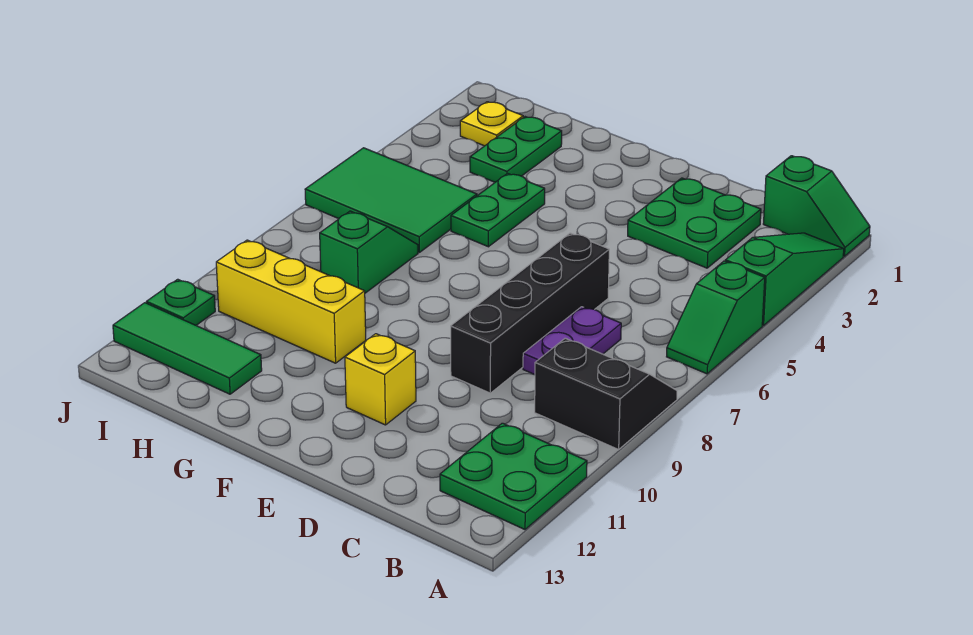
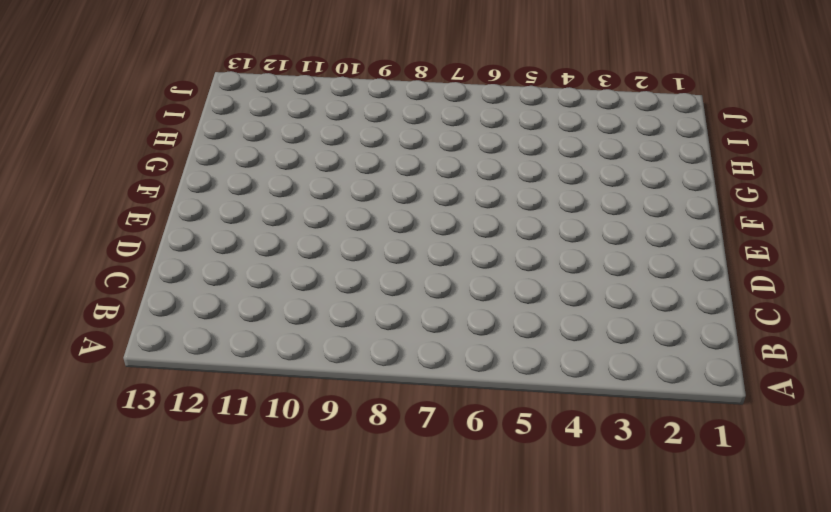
none -> green slope A1:B1 level 1 top B
none -> green slope A2:A4 level 1 top 4
none -> green slope A5:A6 level 1 top 5

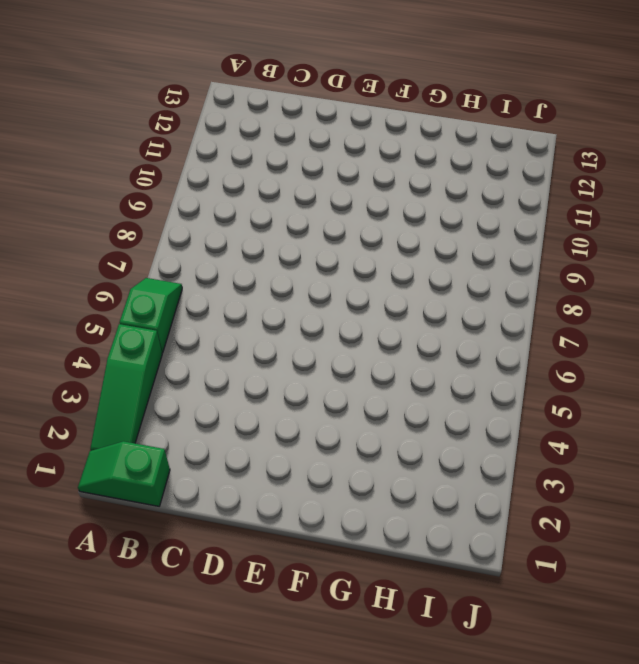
none -> black slope A8:B9 level 1 top 9
none -> green plate A11:B12 level 1
none -> green plate C2:D3 level 1

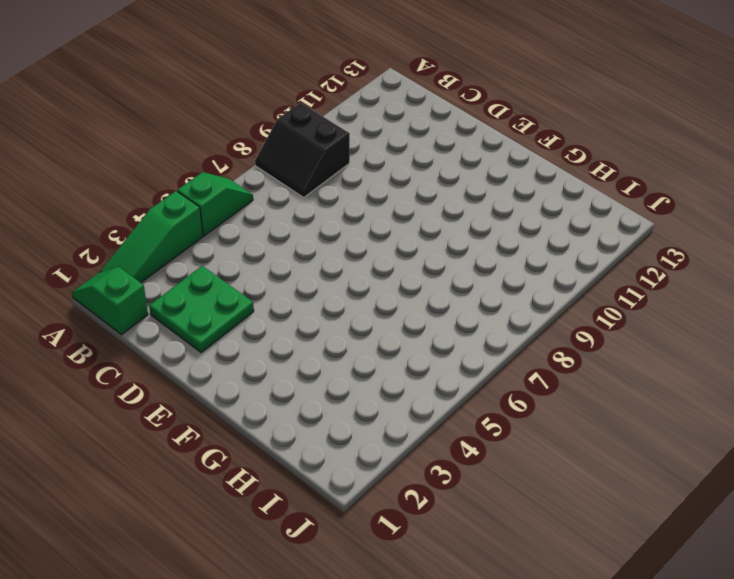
none -> green plate A11:B12 level 1
none -> purple plate C7:C8 level 1
none -> black brick D6:D9 level 1

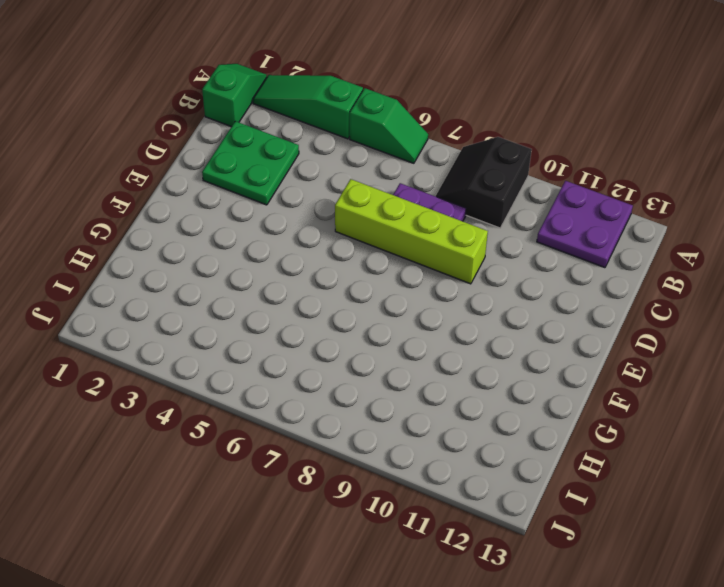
purple plate A11:B12 level 1 -> green plate A11:B12 level 1
lime brick D6:D9 level 1 -> black brick D6:D9 level 1
none -> yellow brick E11 level 1
none -> green plate G4:G5 level 1
none -> yellow brick G10:I10 level 1

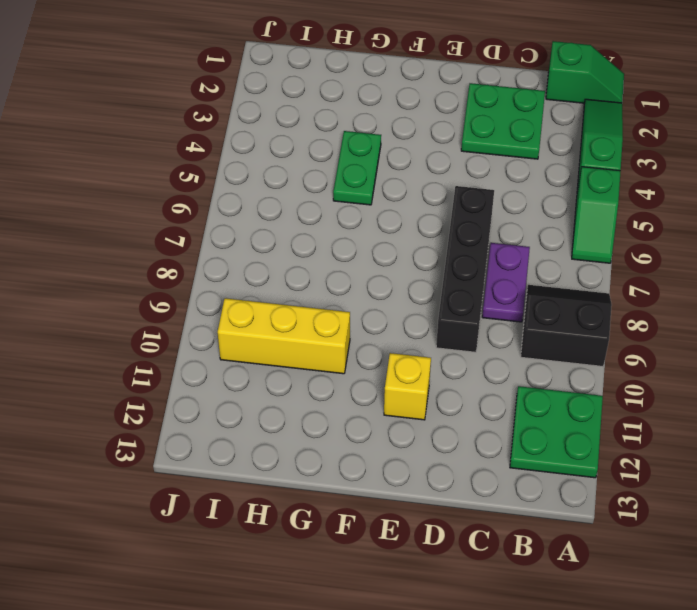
none -> green plate H2:H3 level 1
none -> green tile H5:J6 level 1
none -> green slope H7:H8 level 1 top 8

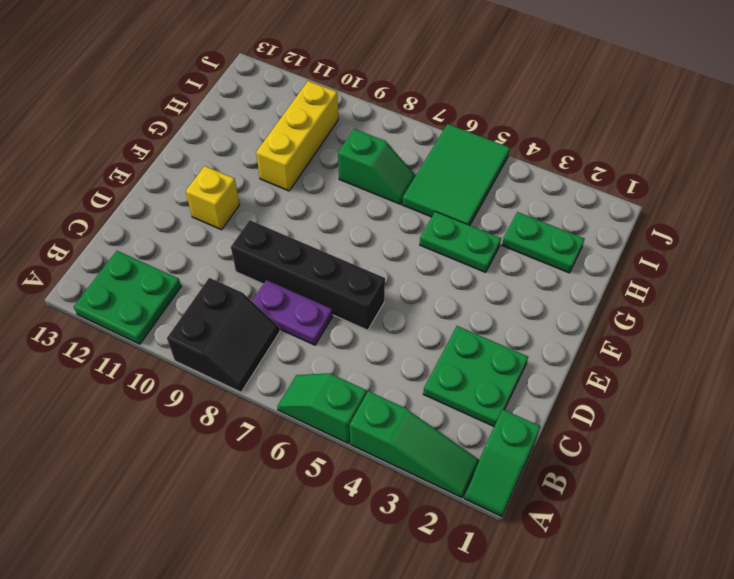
none -> green tile H12:J12 level 1
none -> yellow plate I2 level 1
none -> green plate J11 level 1

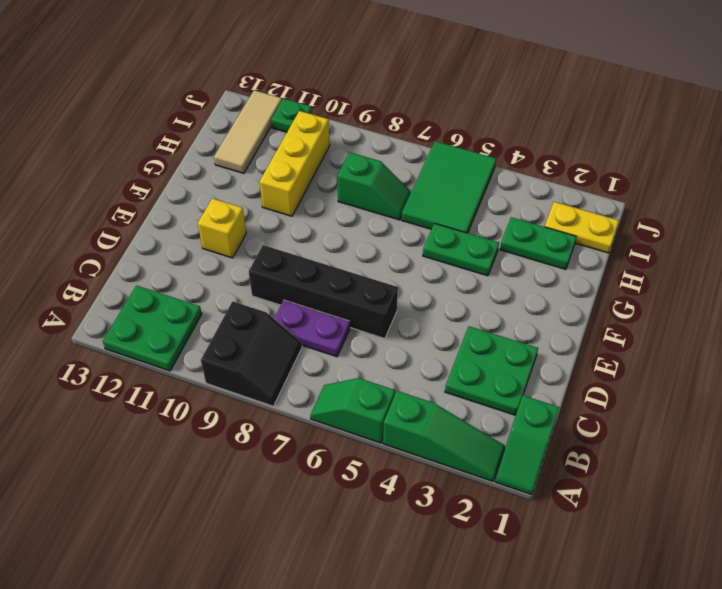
tan tile H12:J12 level 1 -> green tile H12:J12 level 1
yellow plate I1:I2 level 1 -> yellow plate I2 level 1

